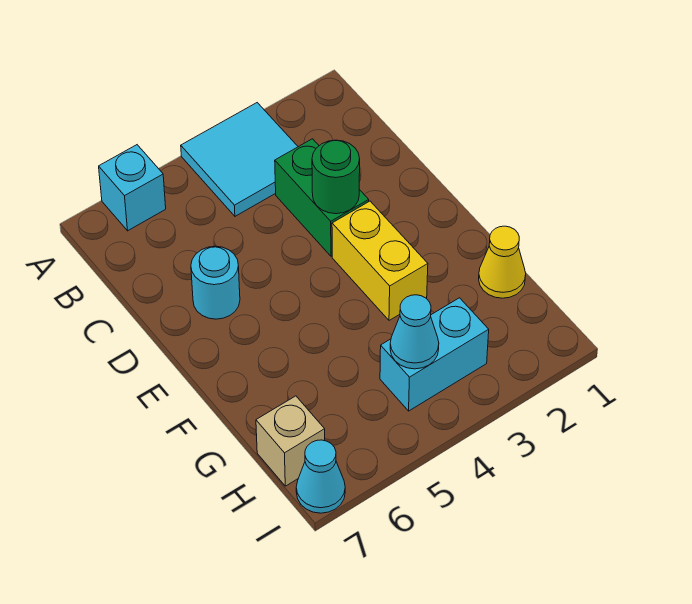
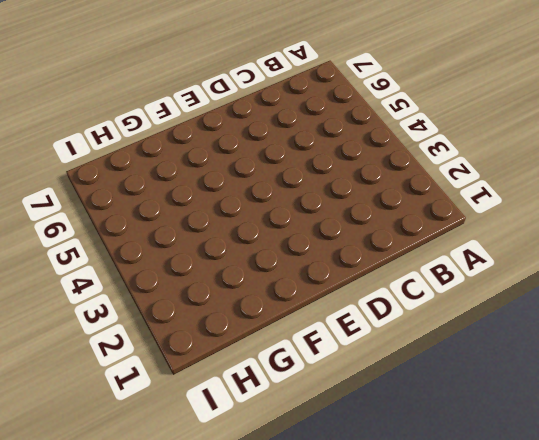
none -> cyan tile A3:B4 level 1
none -> cyan brick A6 level 1

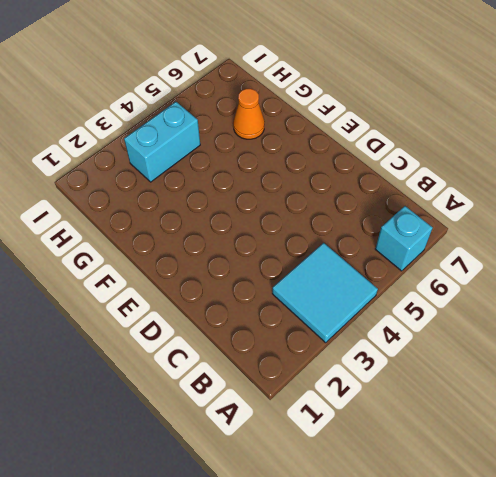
orange cone G6 level 1 -> none
none -> green brick C3:D3 level 1
none -> cyan round brick D6 level 1

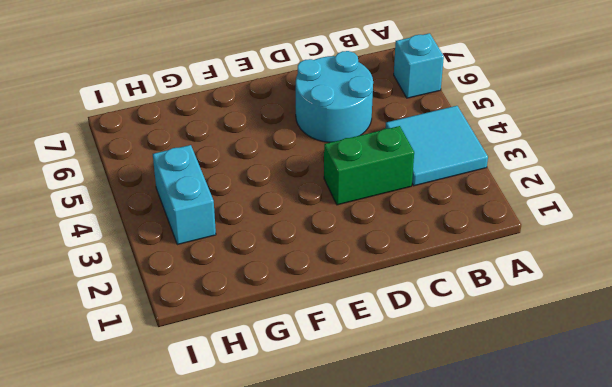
cyan round brick C5:D6 level 1 -> cyan round brick D6 level 1
none -> yellow brick E3:F3 level 1
none -> yellow cone G1 level 1

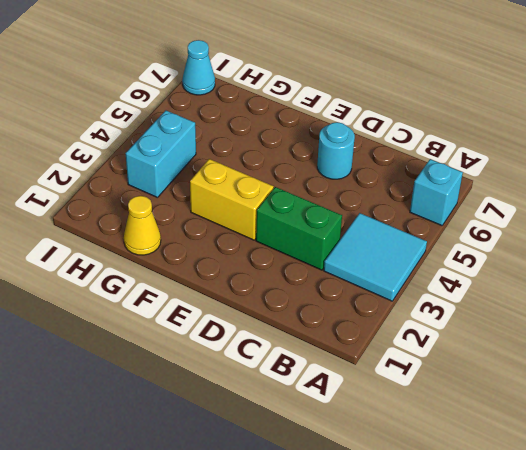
none -> tan brick H7 level 1
none -> green round brick D3 level 2

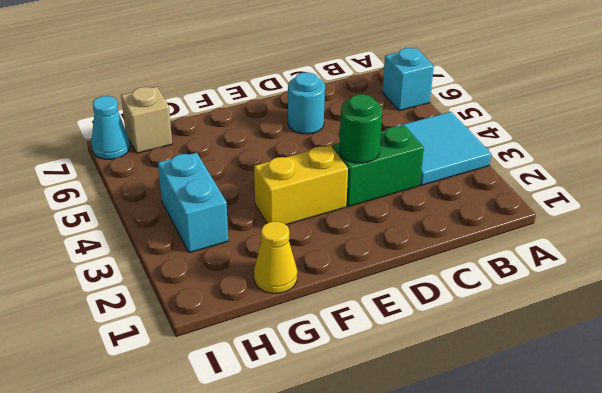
none -> cyan cone H4 level 2

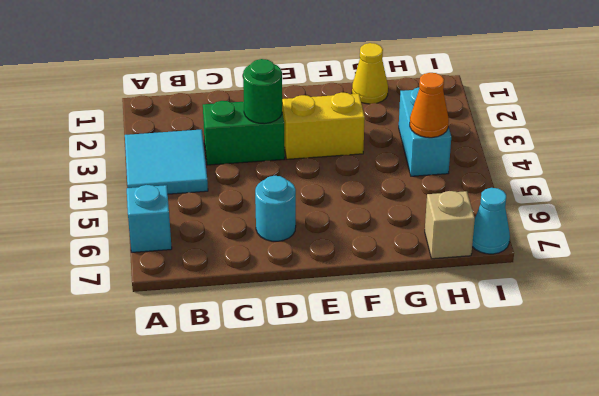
orange cone H4 level 2 -> cyan cone H4 level 2

